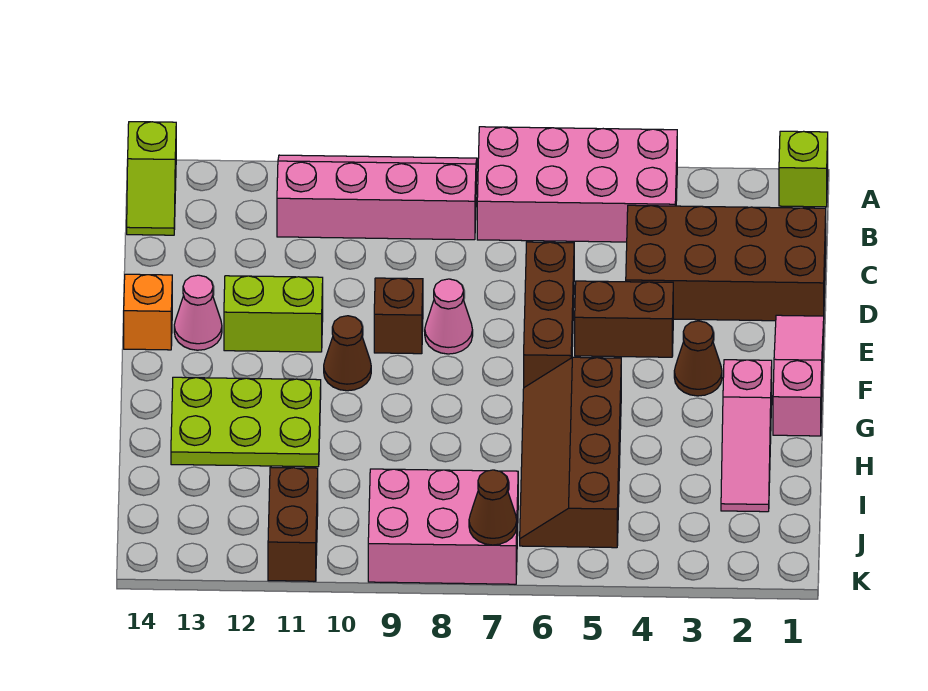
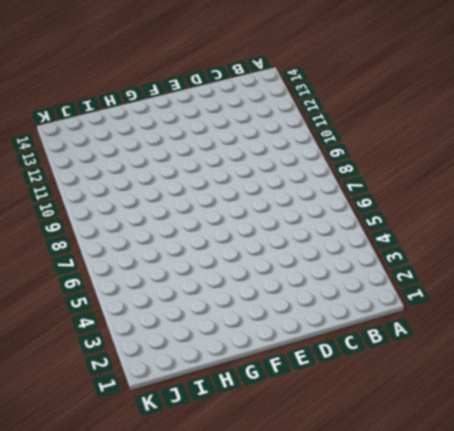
none -> lime brick A1 level 1
none -> pink brick A4:B7 level 1
none -> pink slope A8:B11 level 1 top B

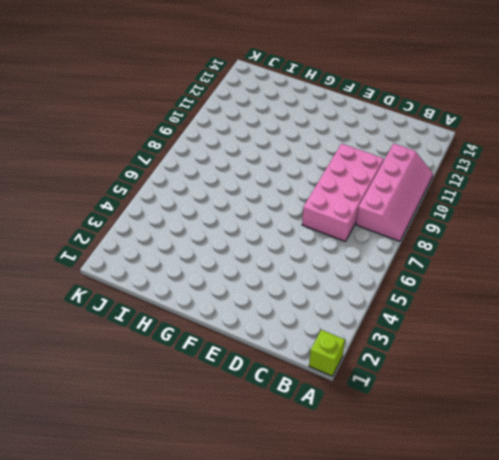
pink brick C7:D10 level 1 -> pink brick A4:B7 level 1
none -> lime slope A14:B14 level 1 top A
none -> brown brick C1:D4 level 1
none -> brown brick D6:F6 level 1

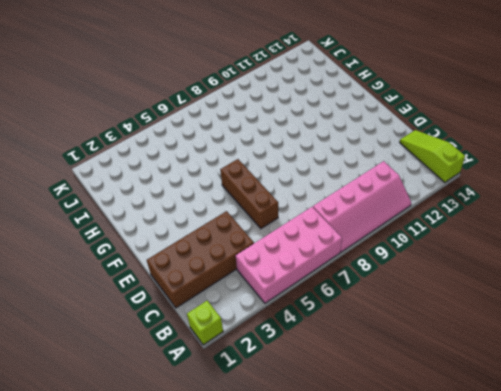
lime slope A14:C14 level 1 top A -> lime slope A14:B14 level 1 top A
none -> pink slope E1:G1 level 1 top G
none -> brown brick E4:E5 level 1
none -> pink cone E8 level 1

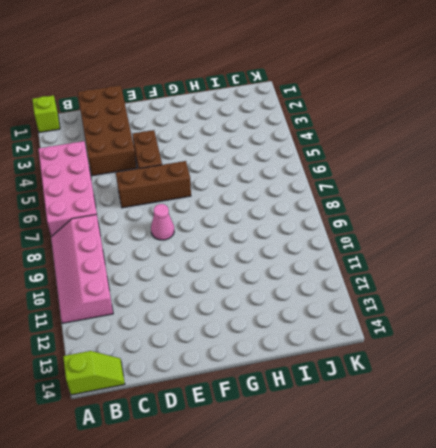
none -> pink slope E1:G1 level 1 top G
none -> brown brick E9 level 1
none -> lime brick E11:E12 level 1

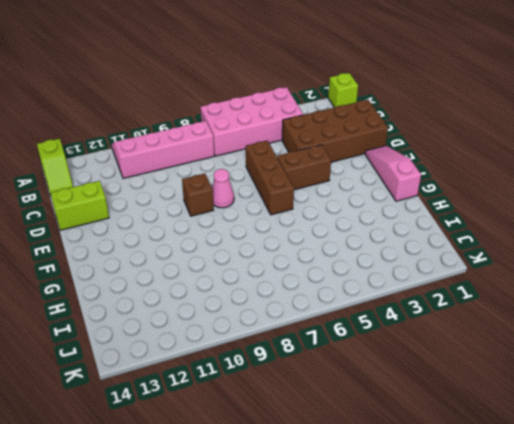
lime brick D13:D14 level 1 -> lime brick E11:E12 level 1
none -> pink cone E13 level 1
none -> orange brick E14 level 1
none -> brown cone F3 level 1

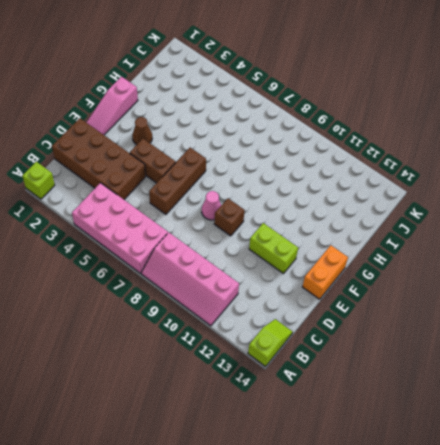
orange brick E14:F14 level 1 -> orange brick E14 level 1
none -> pink cone E13 level 1
none -> brown cone F10 level 1
none -> pink slope G2:I2 level 1 top G

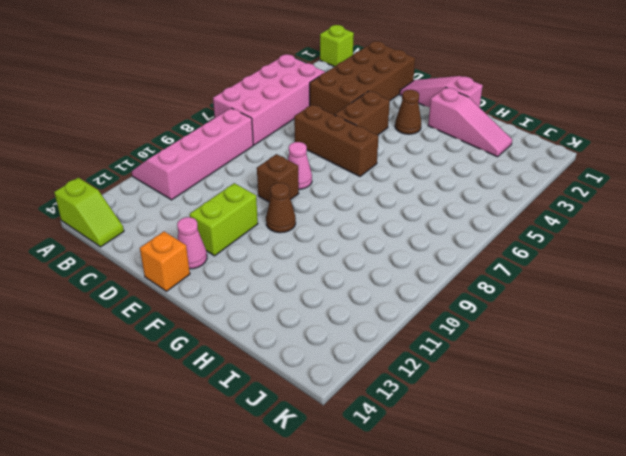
none -> brown slope G5:J6 level 1 top 5
none -> lime plate G11:H13 level 1
none -> pink brick J7:K9 level 1

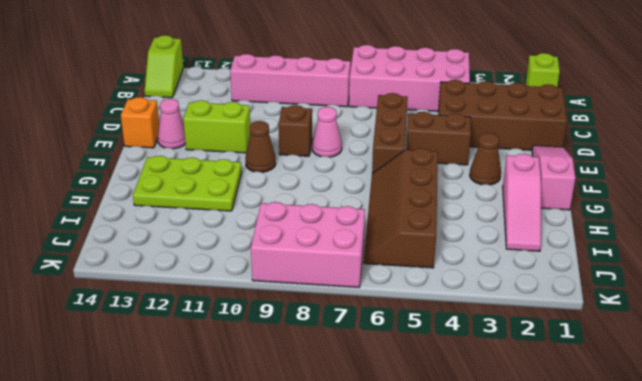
none -> brown brick J11:K11 level 1
none -> brown cone K7 level 2

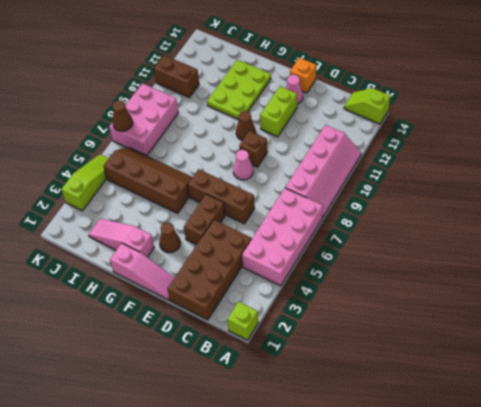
lime slope K3:K5 level 1 top 3 -> none

